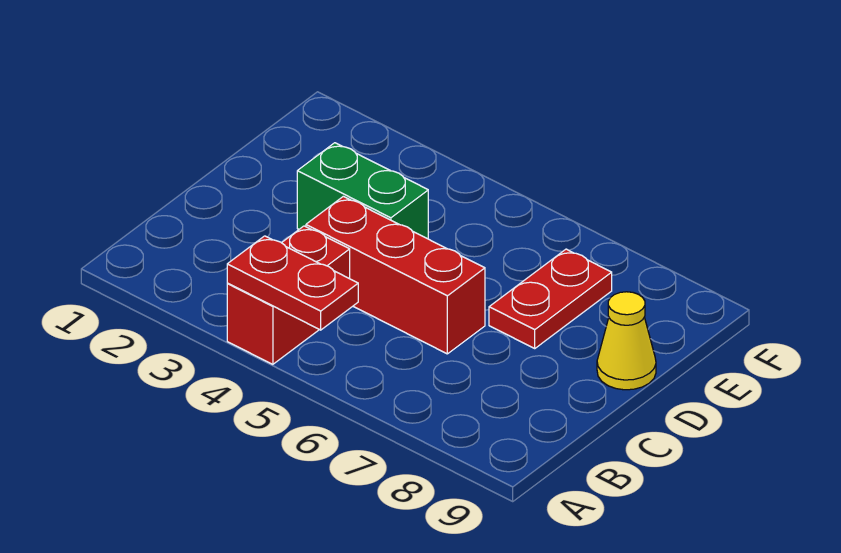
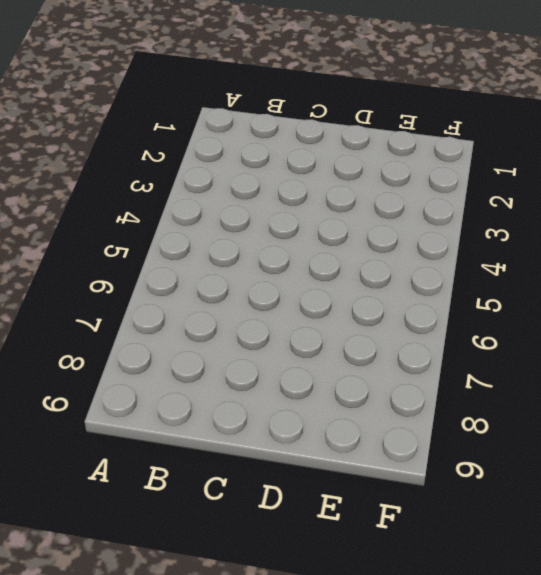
none -> red brick A4:B4 level 1
none -> red brick C4:C6 level 1

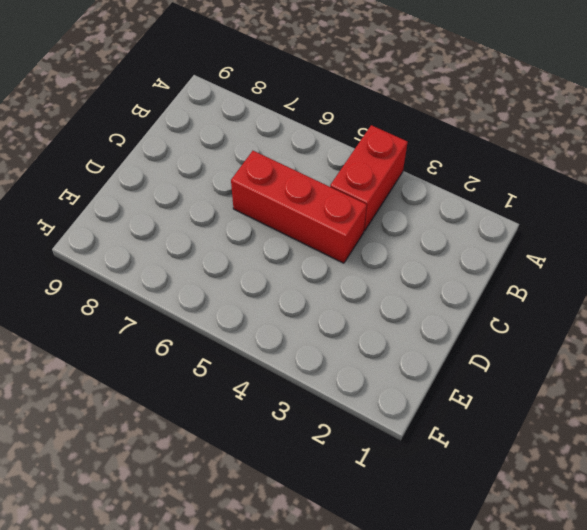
none -> green brick D3:D4 level 1
none -> red plate D7:E7 level 1

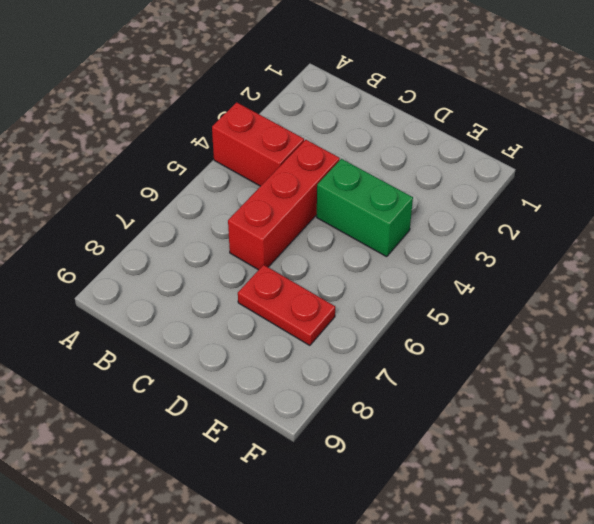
green brick D4:E4 level 1 -> green brick D3:D4 level 1
none -> yellow cone D9 level 1
none -> red plate A4:A5 level 2

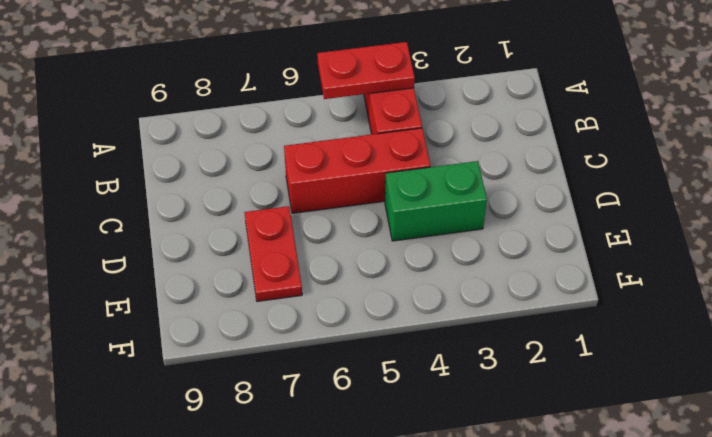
none -> yellow cone D9 level 1

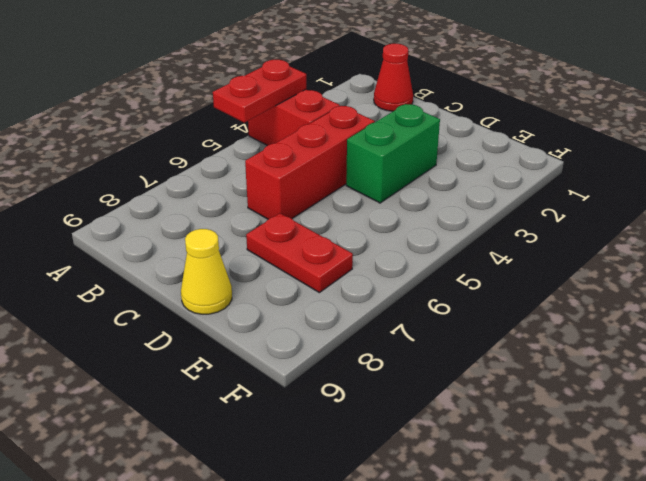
red cone B1 level 1 -> none

